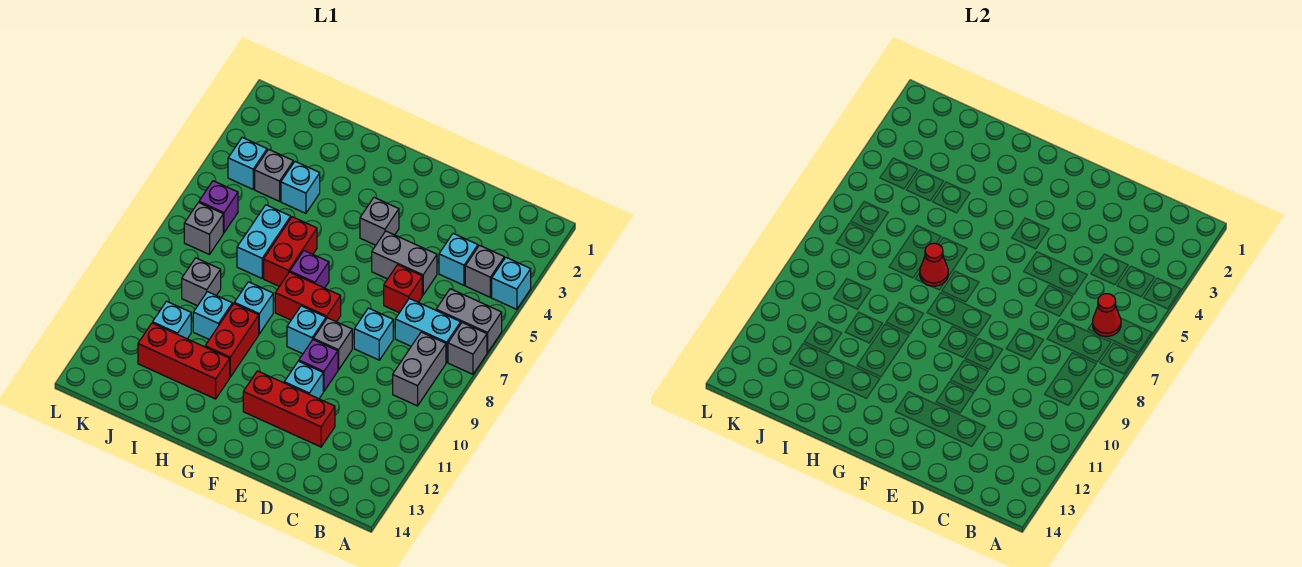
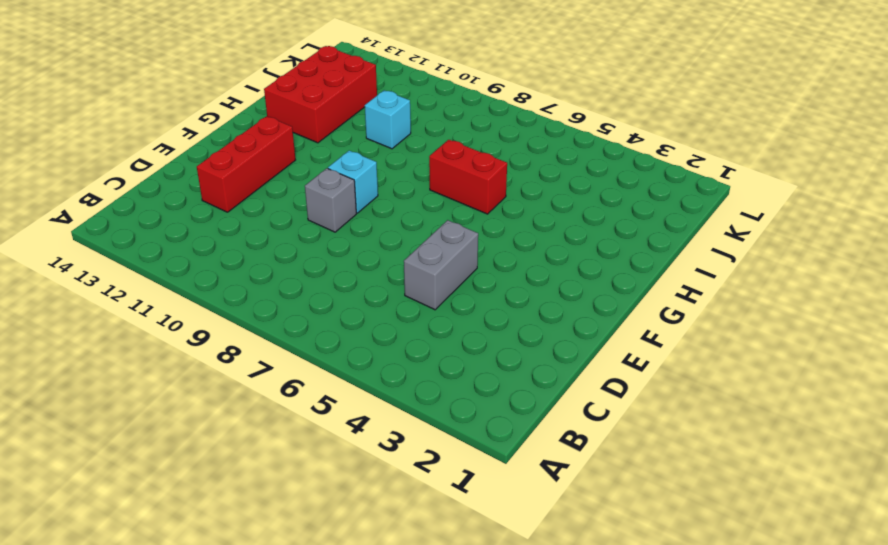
red brick H12:J13 level 1 -> red brick H12:J12 level 1
none -> cyan brick A4 level 1
none -> grey brick A6:B6 level 1
none -> grey brick A7 level 1
none -> grey brick B4 level 1

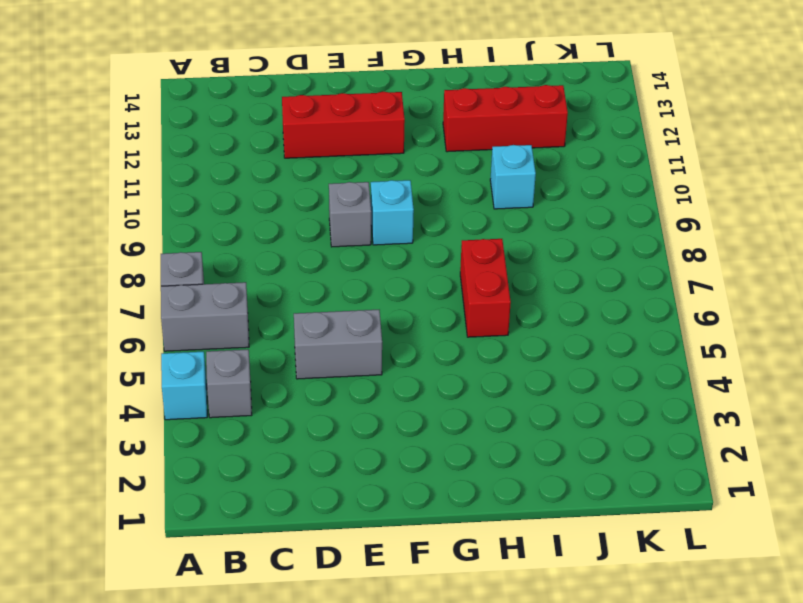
none -> cyan brick B7:C7 level 1
none -> grey brick B8:B9 level 1
none -> cyan brick C4 level 1
none -> red brick D6 level 1

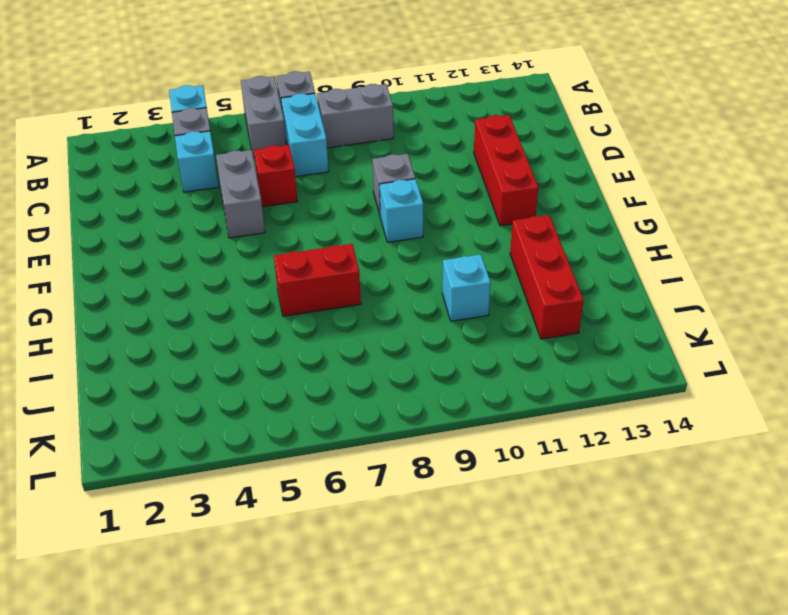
none -> cyan brick D8 level 1
none -> purple brick E10 level 1
none -> cyan brick E11 level 1
none -> grey brick F4 level 1

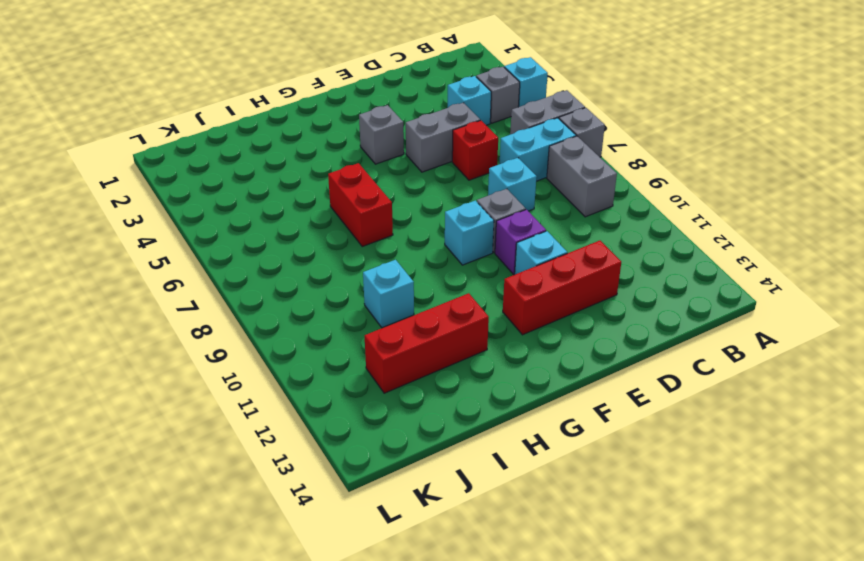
none -> red brick F8:G8 level 1
none -> purple brick G7 level 1
none -> cyan brick H9 level 1
none -> red brick H10:H11 level 1

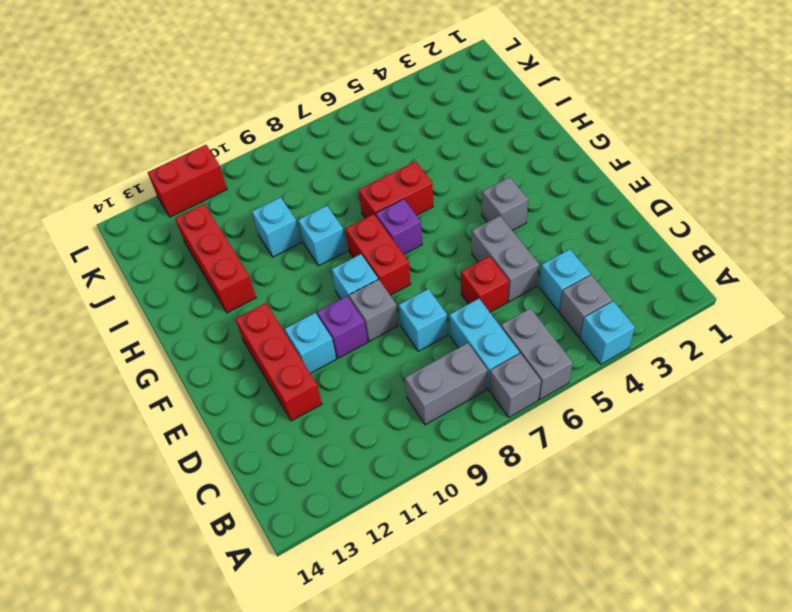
red brick L11:L12 level 1 -> red brick H10:H11 level 1
none -> cyan brick I4 level 1
none -> cyan brick I6:I7 level 1
none -> grey brick J4 level 1
none -> grey brick J9 level 1

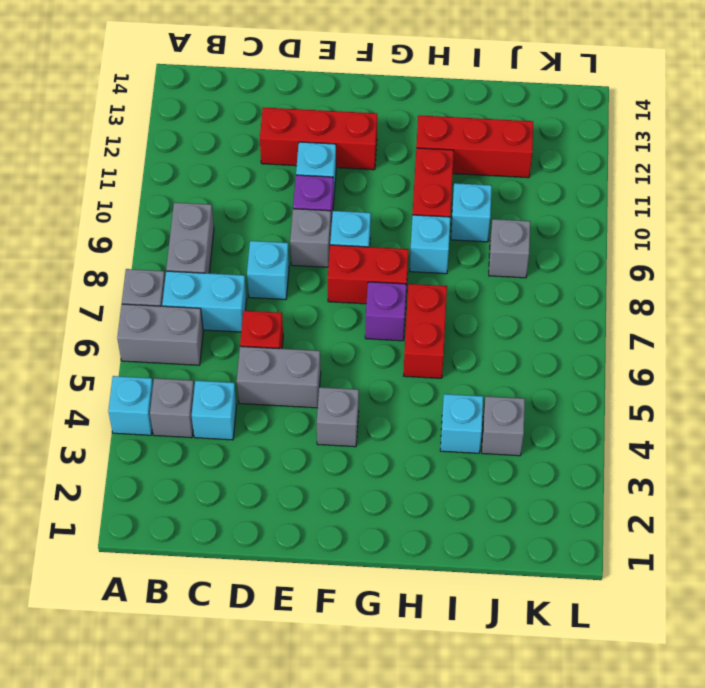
none -> cyan brick I6:I7 level 1
none -> cyan brick J11 level 1
none -> cyan brick K4 level 1
none -> purple brick K6 level 1

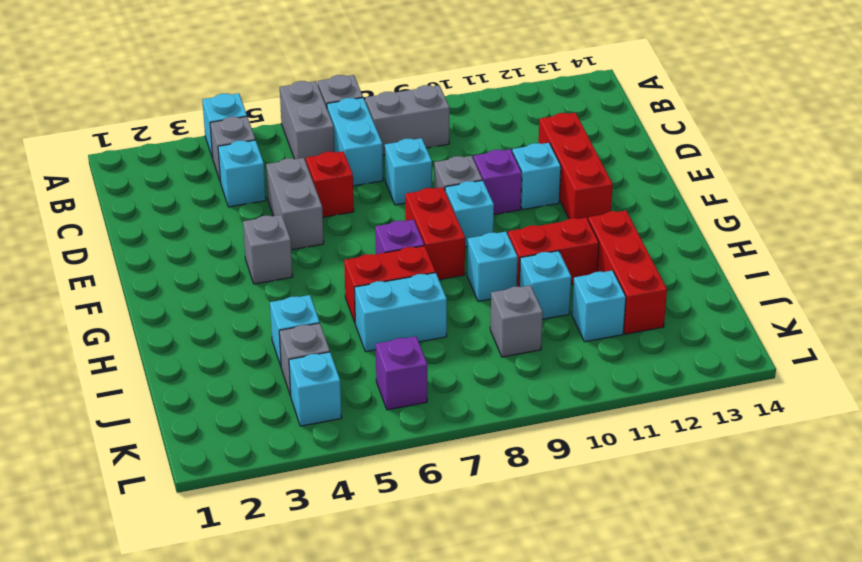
none -> grey brick K7 level 1
none -> red cone B6 level 2
none -> red cone H7 level 2

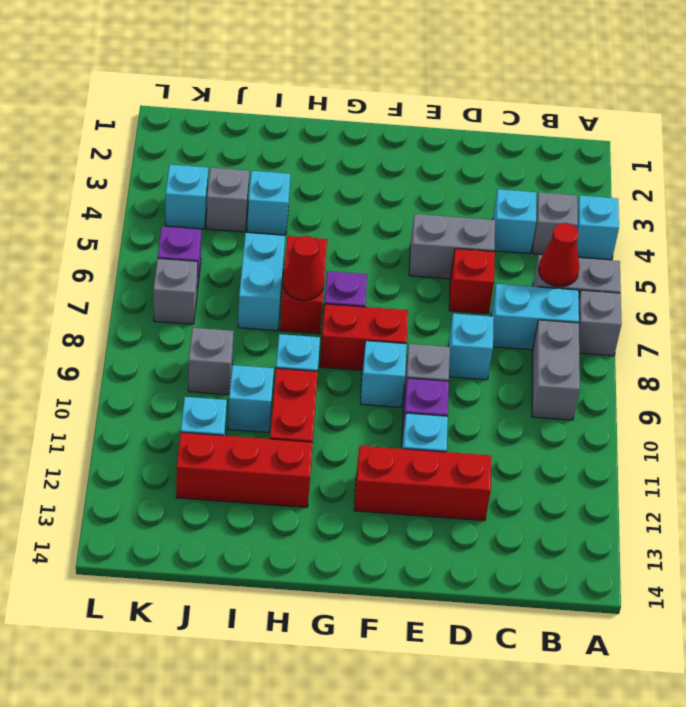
none -> grey brick F4 level 1

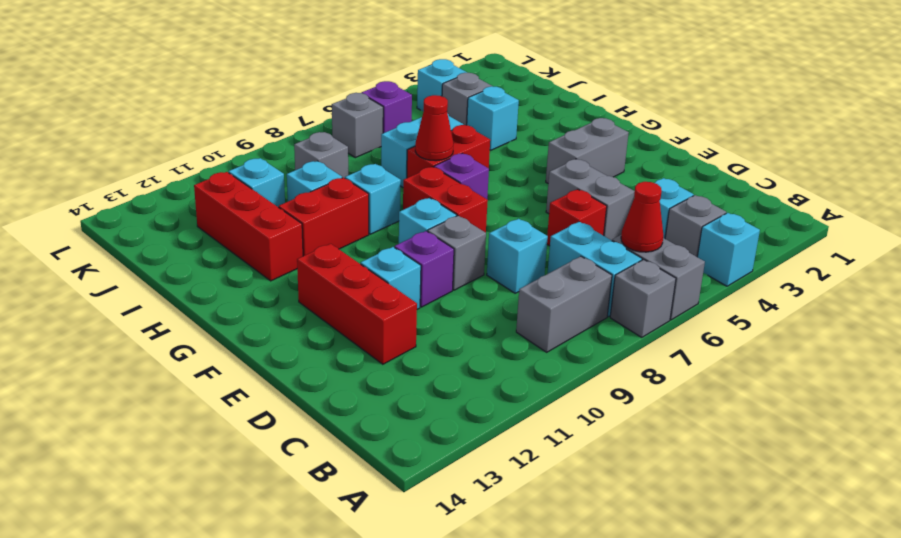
grey brick F3:F4 level 1 -> grey brick F4 level 1

